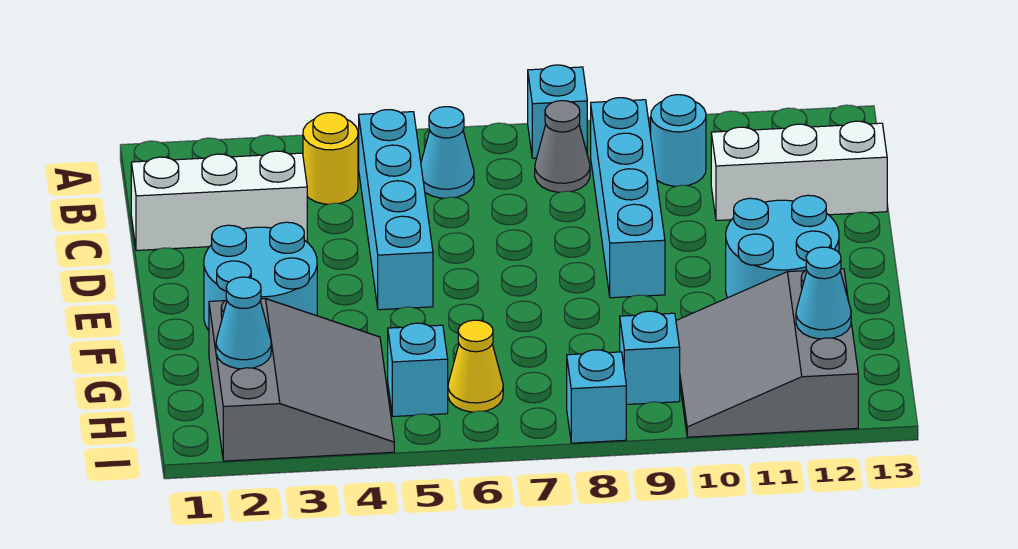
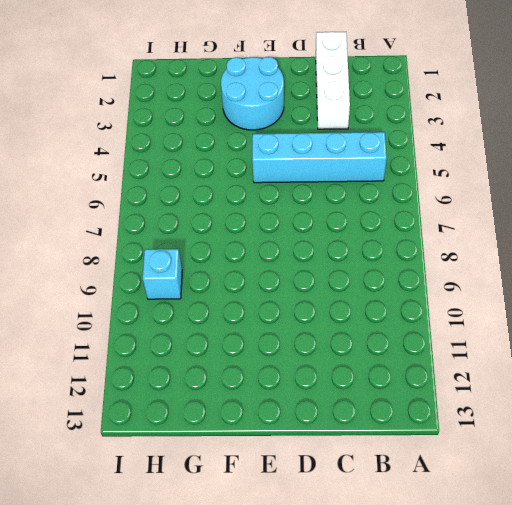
none -> cyan brick A8 level 1
none -> yellow round brick B4 level 1
none -> cyan cone B6 level 1

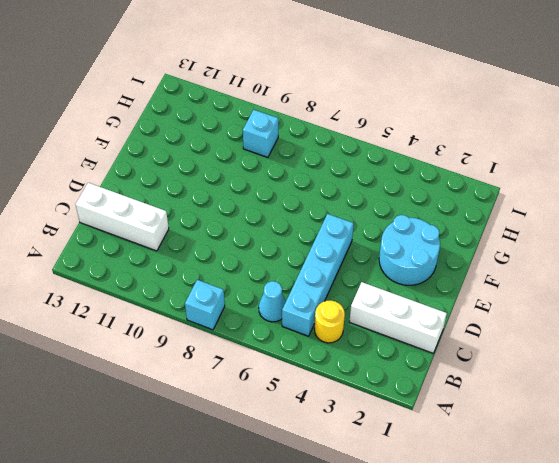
none -> grey cone B8 level 1
none -> cyan brick B9:E9 level 1
none -> cyan round brick B10 level 1

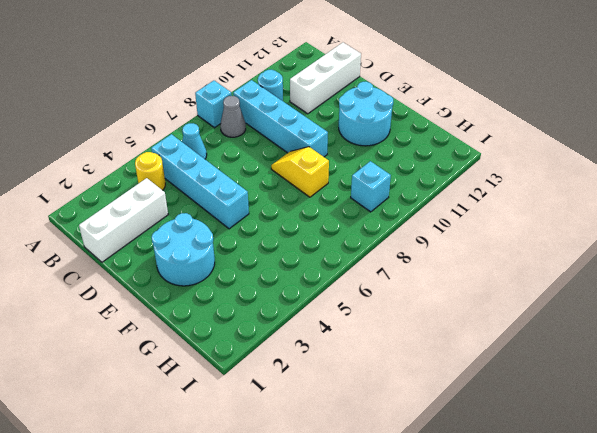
yellow slope E8:F8 level 1 top F -> none
none -> grey slope G2:I4 level 1 top 2
none -> grey slope G10:I12 level 1 top 12
none -> cyan brick H5 level 1

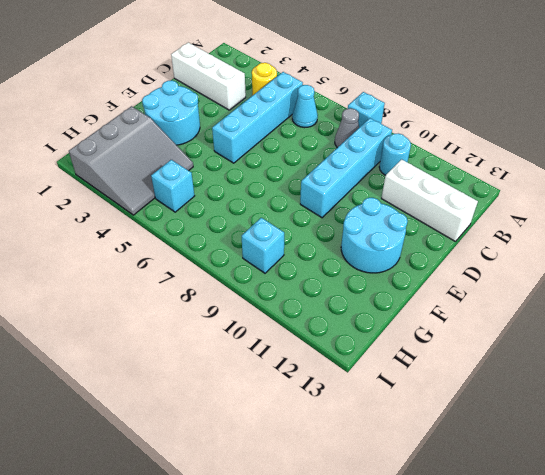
none -> grey slope G10:I12 level 1 top 12
none -> yellow cone H6 level 1
none -> cyan brick I8 level 1

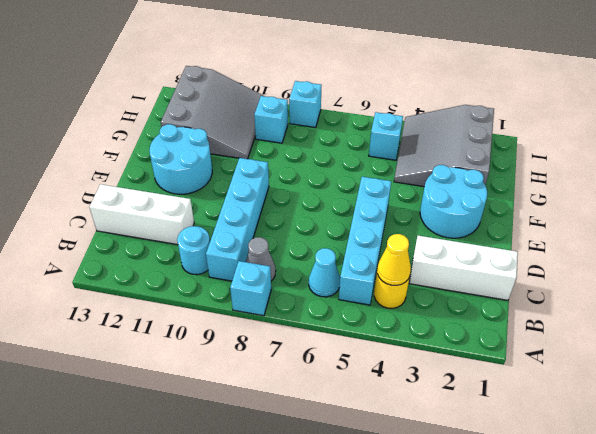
yellow cone B4 level 2 -> yellow cone H6 level 1
none -> cyan cone H2 level 2
none -> cyan cone H12 level 2

